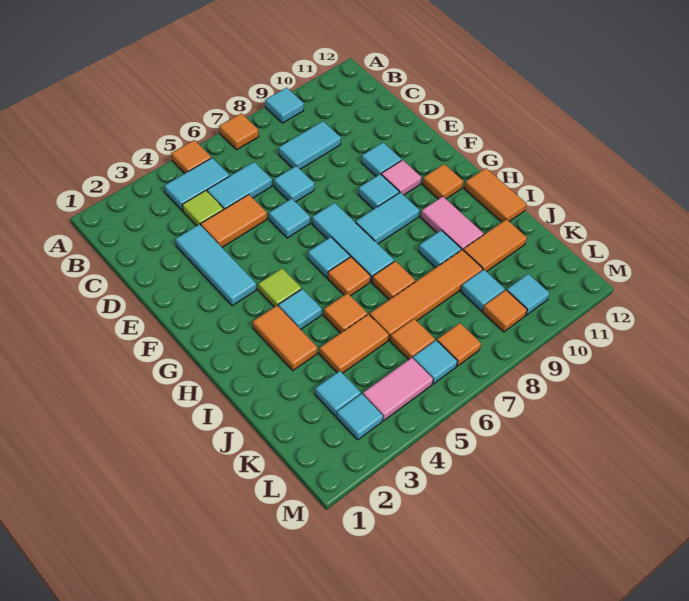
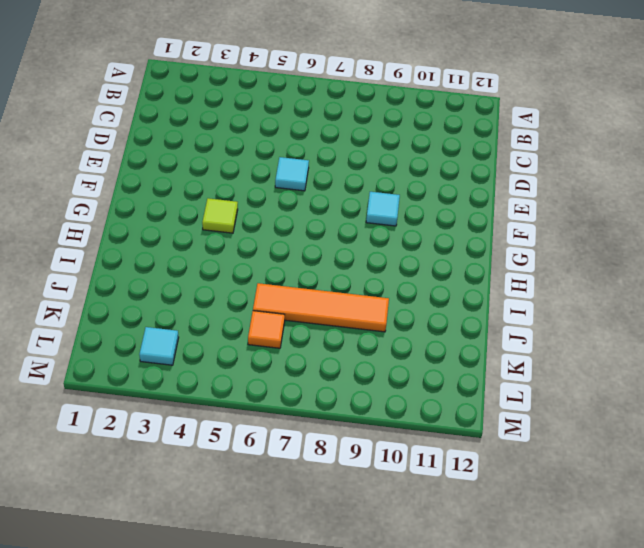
none -> orange tile A5 level 1
none -> orange tile A7 level 1
none -> cyan tile A9 level 1
none -> cyan tile B4:B5 level 1

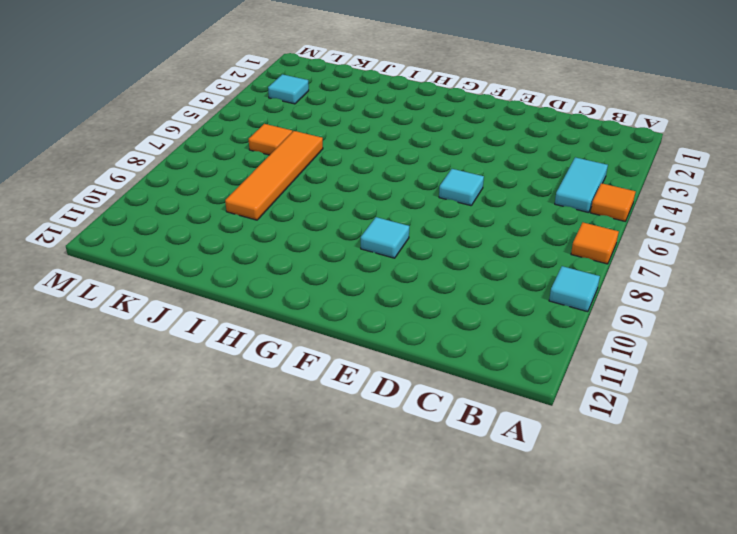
none -> lime tile C4 level 1
none -> cyan tile C5:C6 level 1
none -> cyan tile C8:C9 level 1
none -> cyan tile D3:F3 level 1

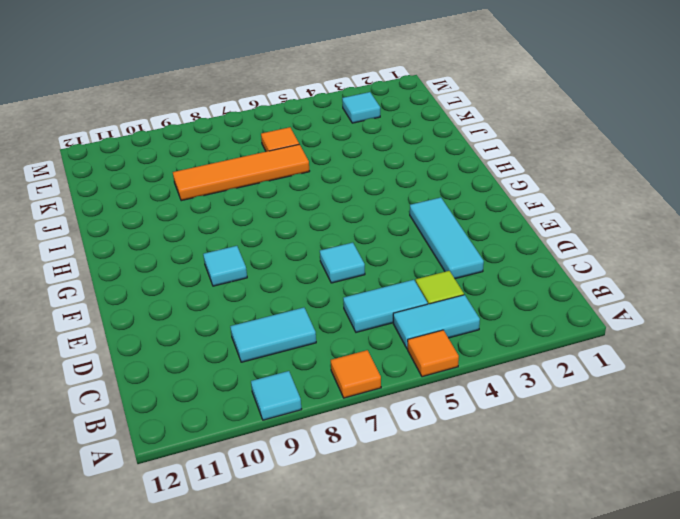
none -> orange tile D4:D5 level 1
none -> cyan tile D7 level 1
none -> cyan tile E10 level 1
none -> cyan tile F7:H7 level 1

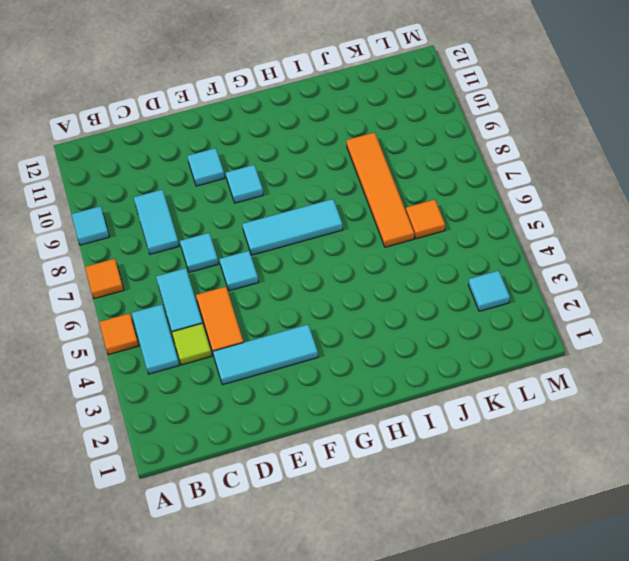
none -> pink tile F10 level 1
none -> lime tile G4 level 1
none -> cyan tile G6 level 1
none -> cyan tile G8:G9 level 1

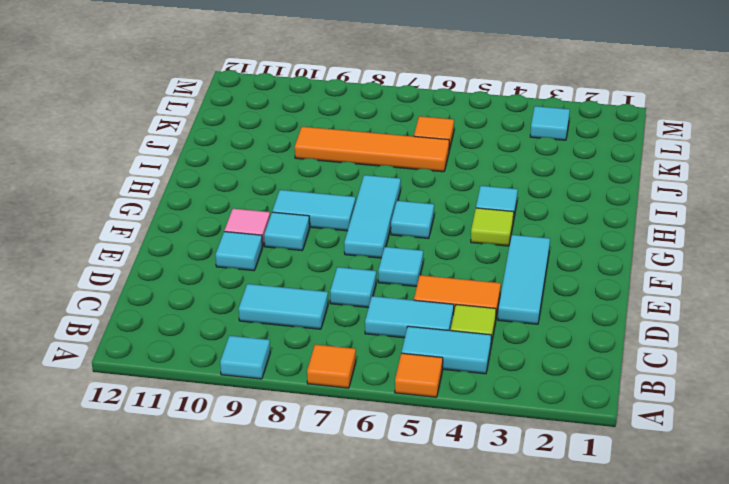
none -> orange tile G11 level 1
none -> orange tile H3:I3 level 1
none -> orange tile H6 level 1
none -> pink tile H10:I10 level 1

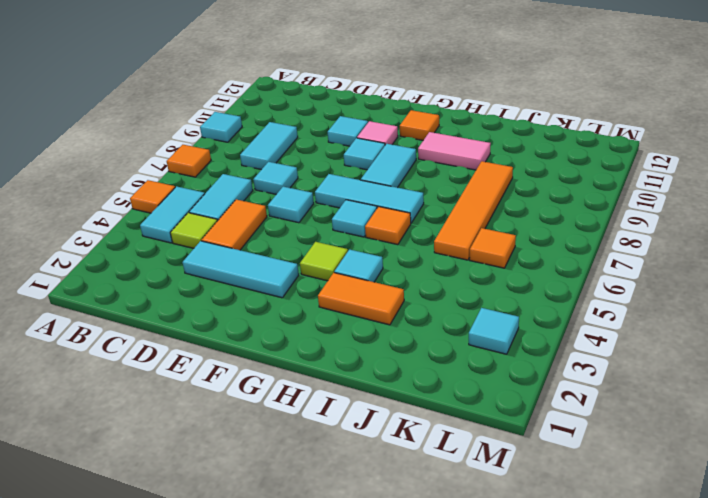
none -> orange tile H12:I12 level 1
none -> orange tile I5 level 1
none -> orange tile I7 level 1
none -> cyan tile I9 level 1

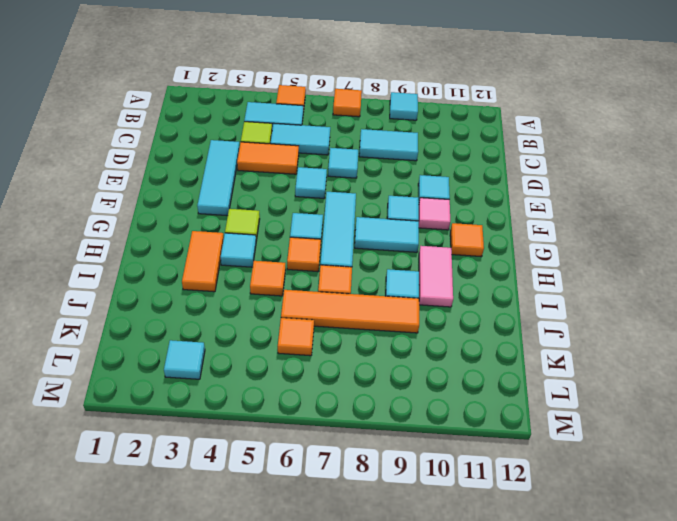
none -> orange tile H12:I12 level 1
none -> orange tile J4:J5 level 1
none -> orange tile J10:J11 level 1
none -> cyan tile K3 level 1

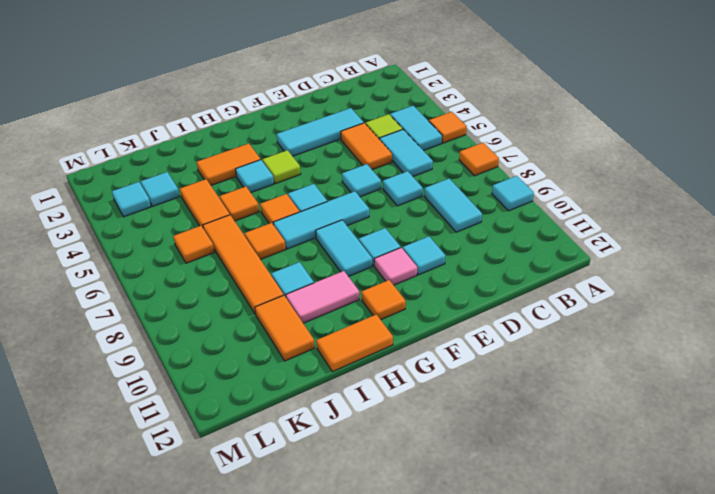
none -> cyan tile K9 level 1
none -> pink tile L4:L5 level 1
none -> cyan tile L6 level 1
none -> orange tile L7 level 1

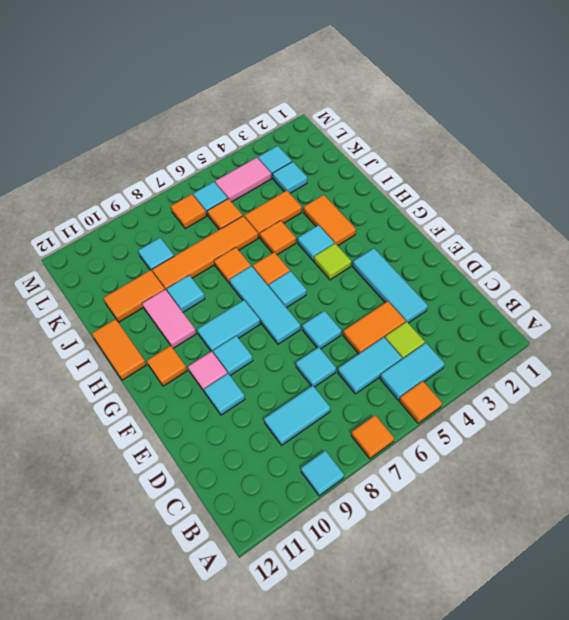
none -> orange tile L9 level 1
none -> cyan tile L10 level 1

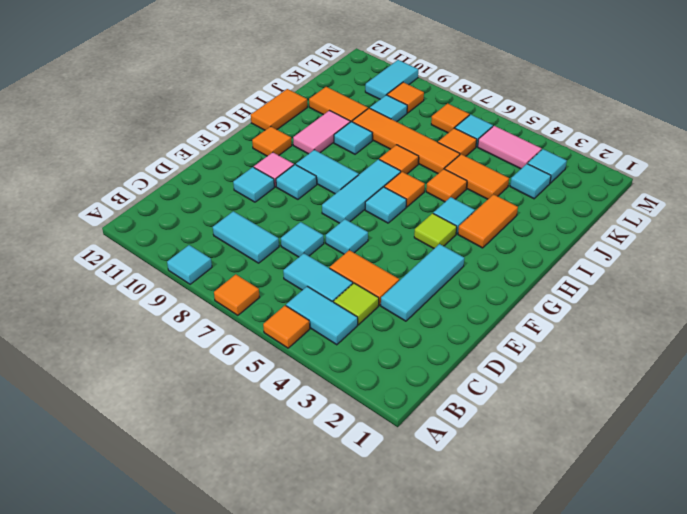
cyan tile L10:M10 level 1 -> cyan tile L10 level 1

